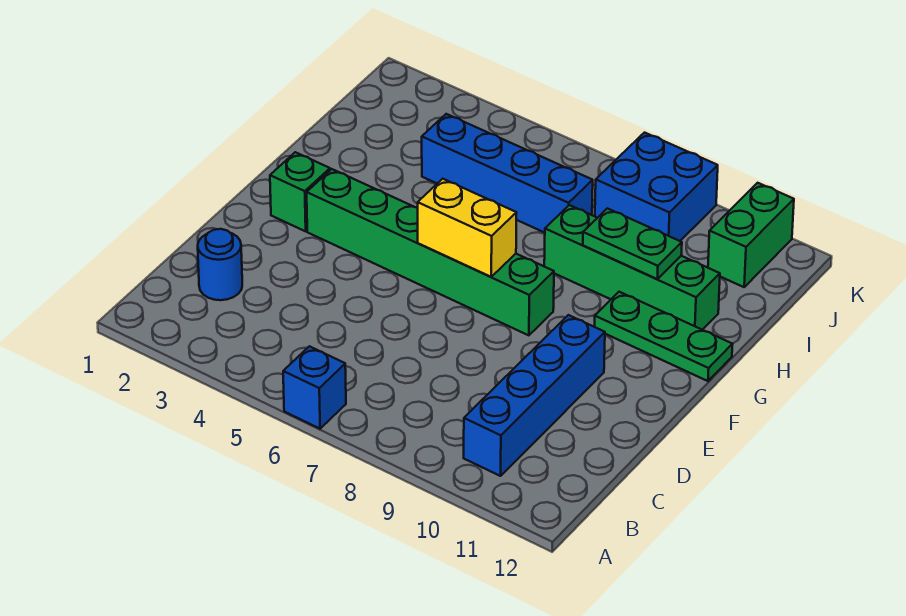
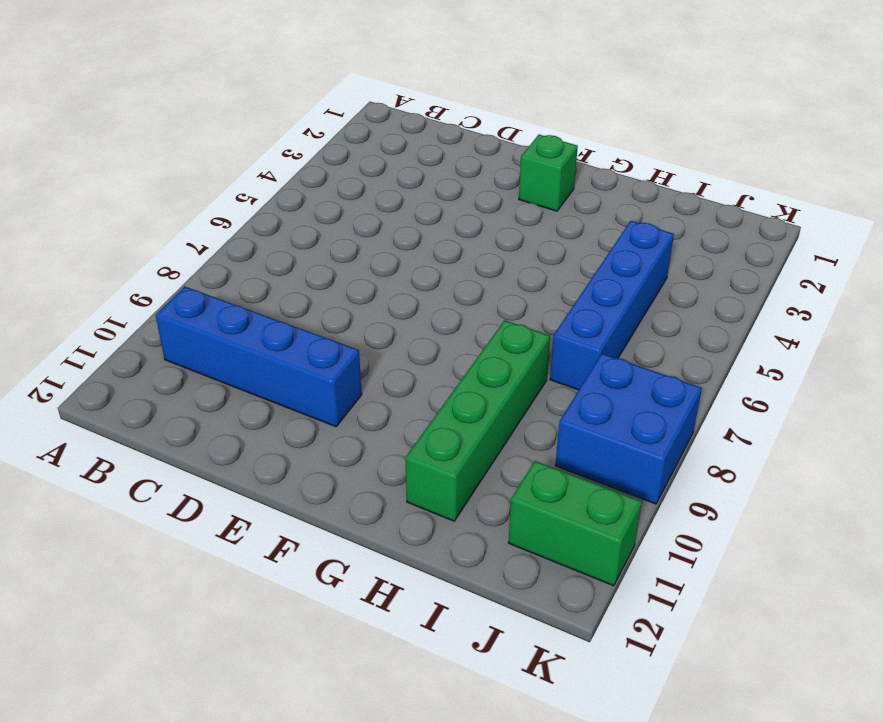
none -> blue brick A6 level 1
none -> blue round brick C2 level 1
none -> green brick F3:F8 level 1

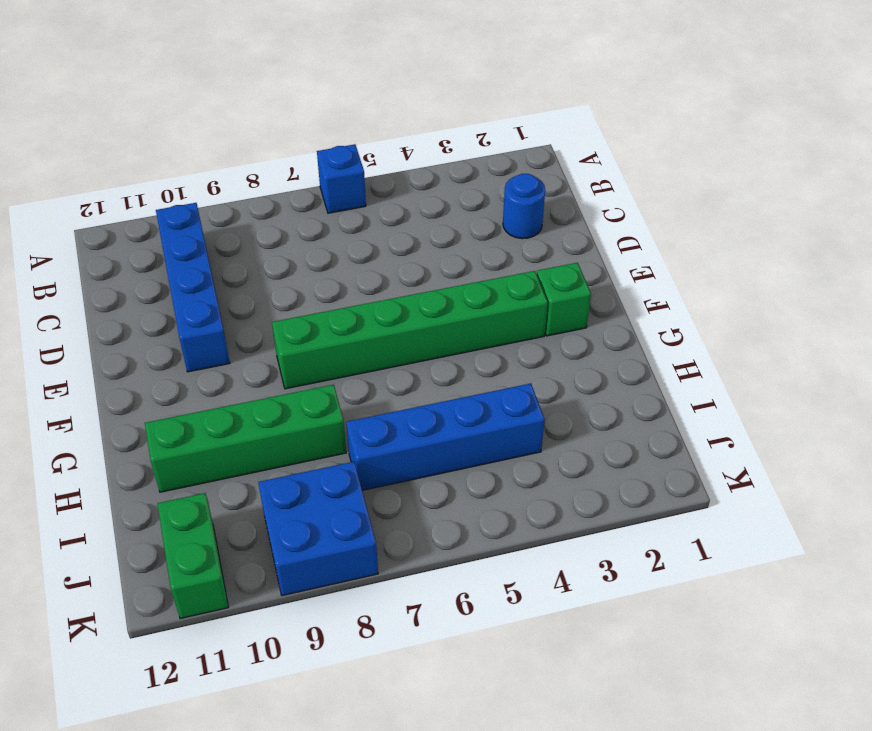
none -> green plate G10:G12 level 1
none -> yellow brick F6:F7 level 2
none -> green plate H9:H10 level 2

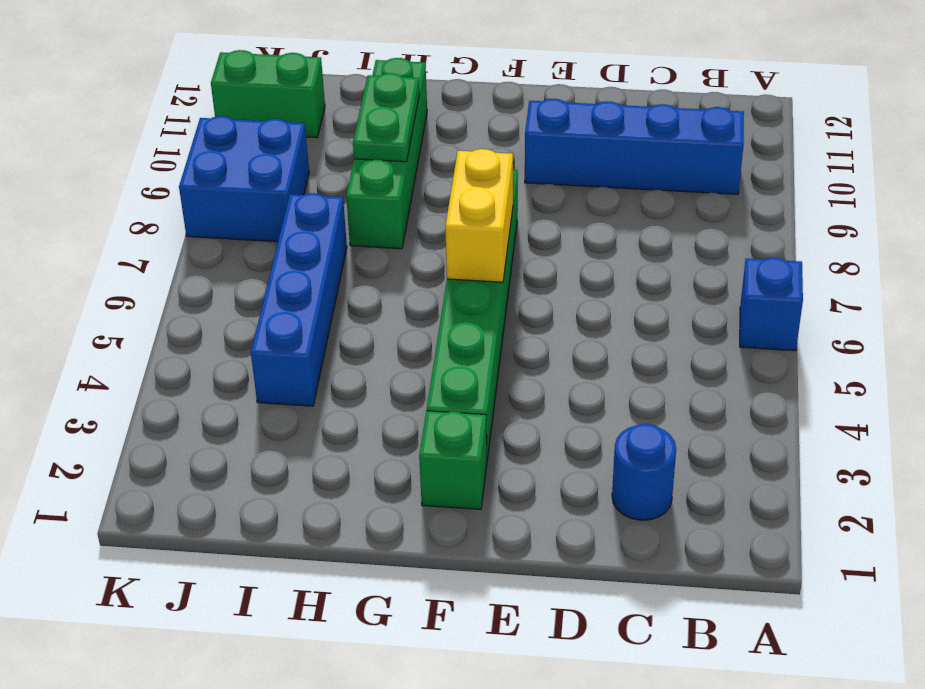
none -> green plate G10:G12 level 1

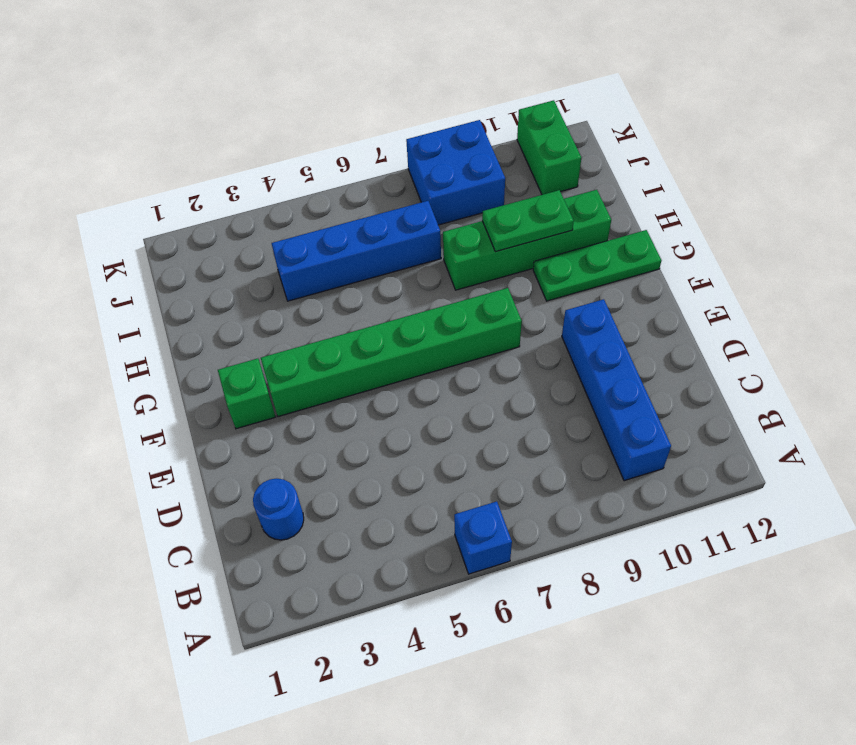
none -> yellow brick F6:F7 level 2

